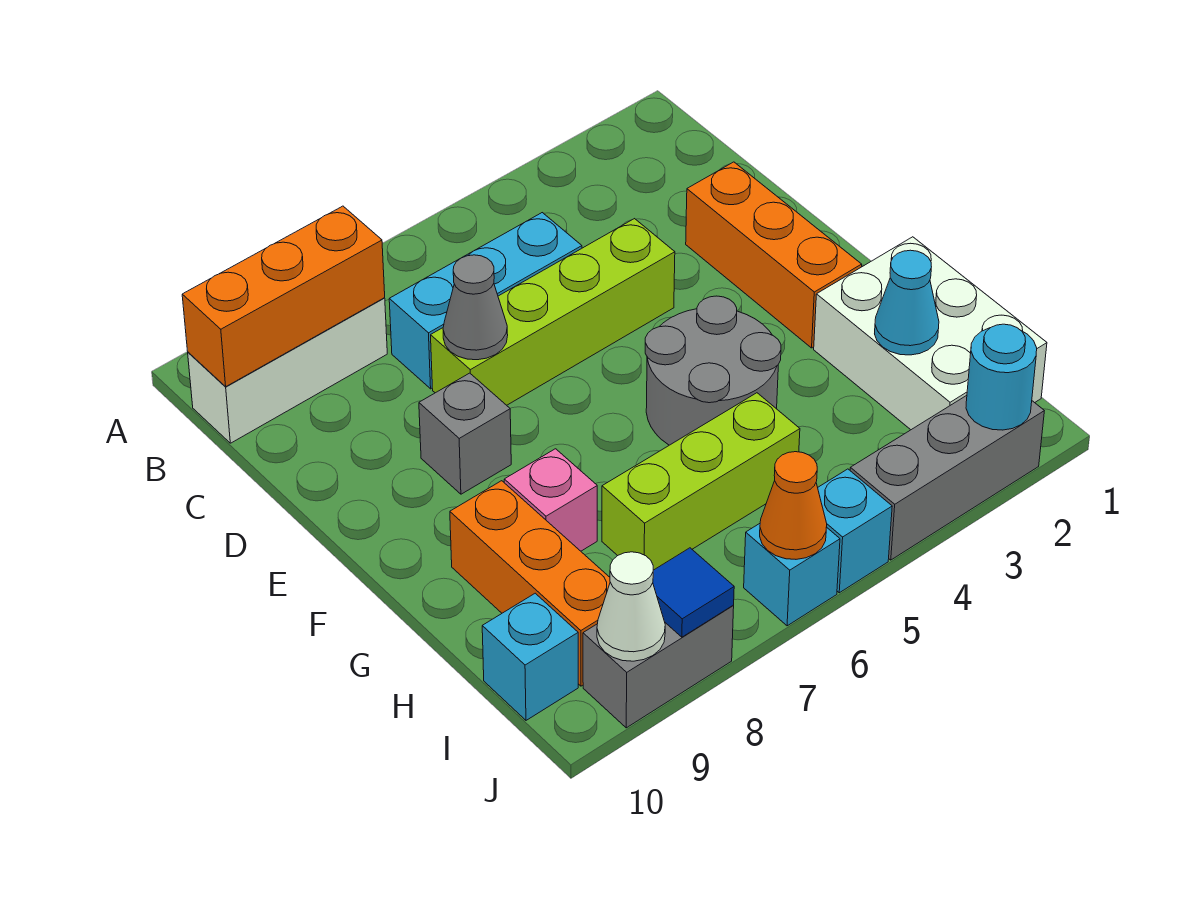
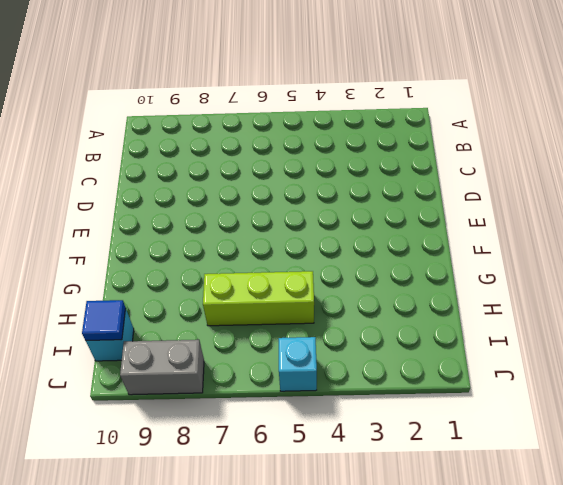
blue tile I10 level 2 -> blue tile J8 level 2
none -> white brick B8:B10 level 1
none -> cyan brick C5:C7 level 1
none -> orange brick D2:F2 level 1

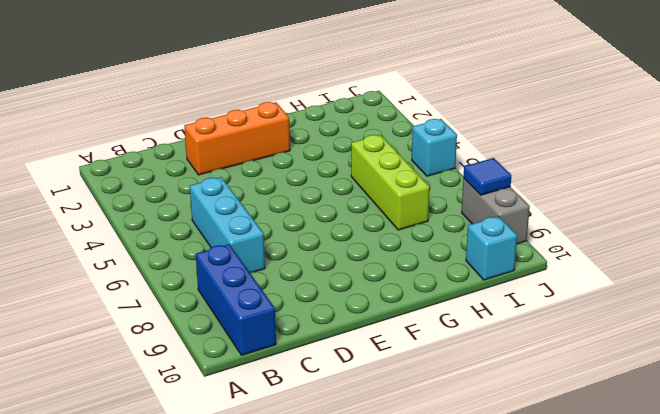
blue brick B8:B10 level 1 -> white brick B8:B10 level 1
none -> lime brick D4:D7 level 1
none -> grey brick E8 level 1
none -> grey round brick F4:G5 level 1

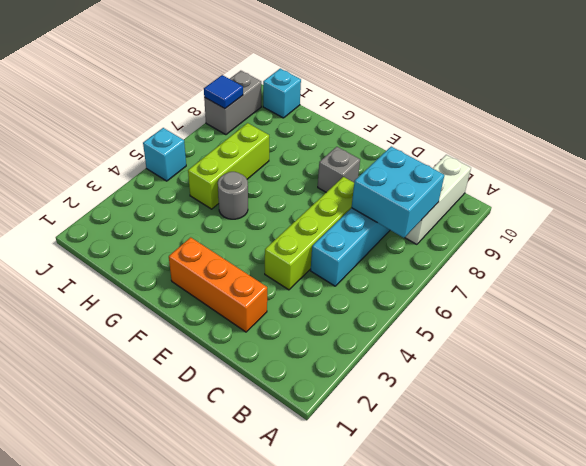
cyan brick B7:C8 level 2 -> orange brick B8:B10 level 2
grey round brick G5 level 1 -> grey round brick F4:G5 level 1
none -> white brick G1:I2 level 1
none -> pink brick G8 level 1
none -> orange brick G9:I9 level 1

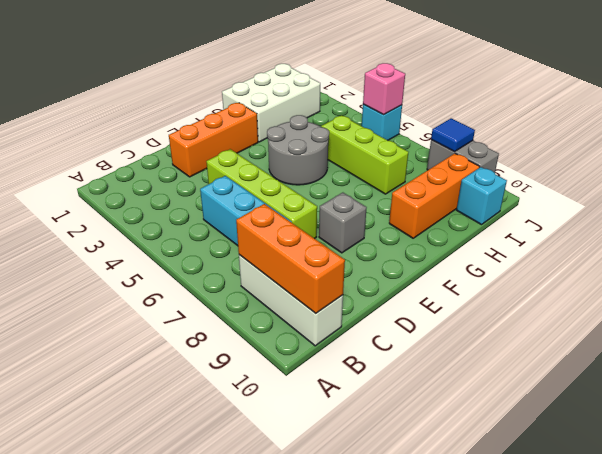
pink brick J5 level 2 -> pink brick G8 level 1
none -> grey brick J2:J4 level 1
none -> cyan brick J6 level 1
none -> grey cone D7 level 2

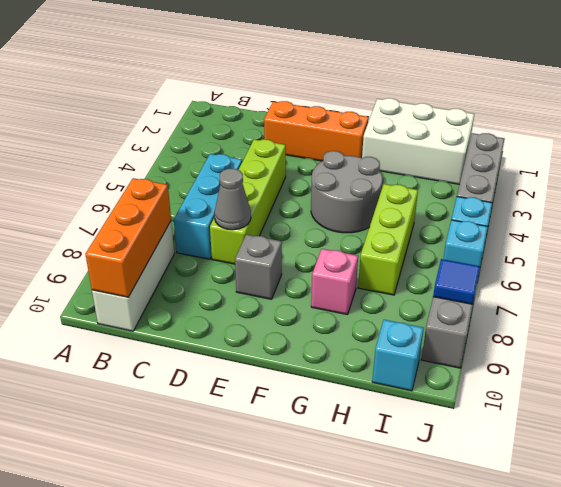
none -> orange brick G9:I9 level 1
none -> cyan cone H2 level 2
none -> cyan round brick J2 level 2

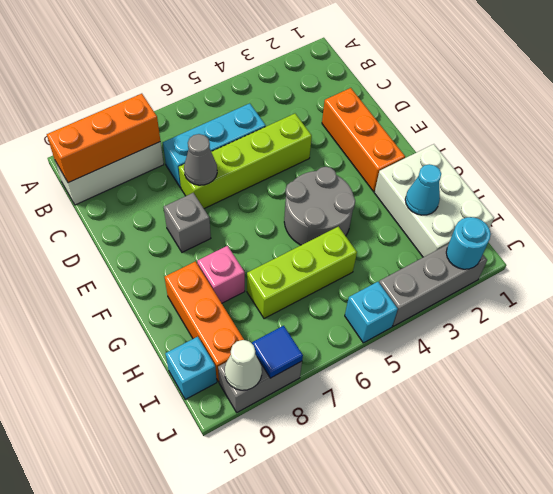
none -> cyan brick J6 level 1
none -> orange cone J6 level 2

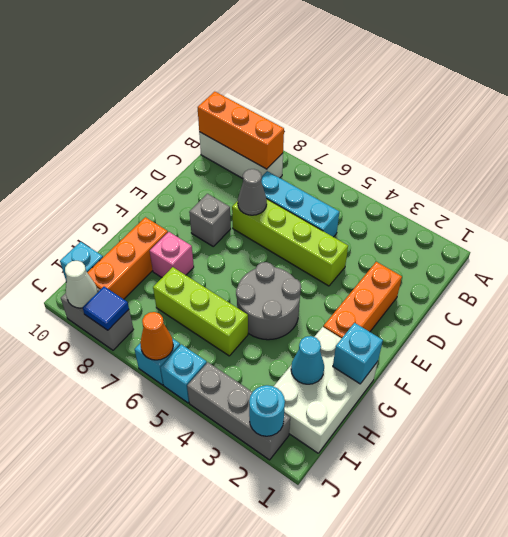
cyan brick G1 level 2 -> none

